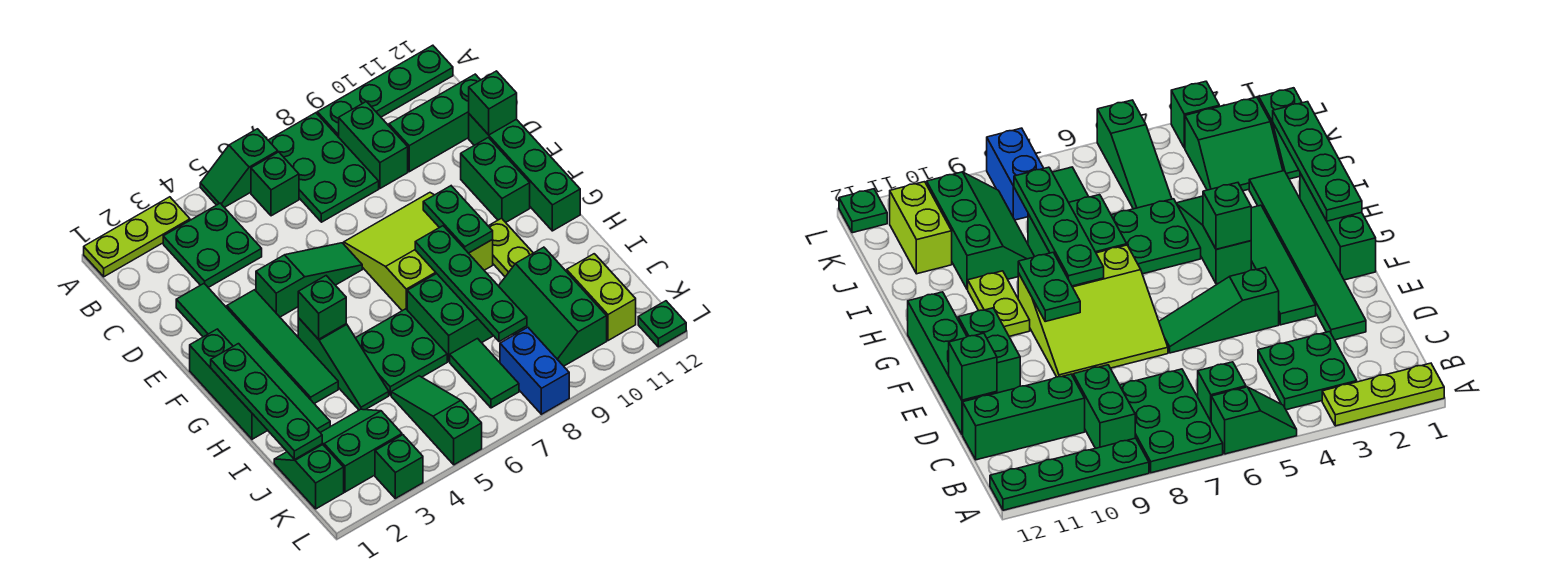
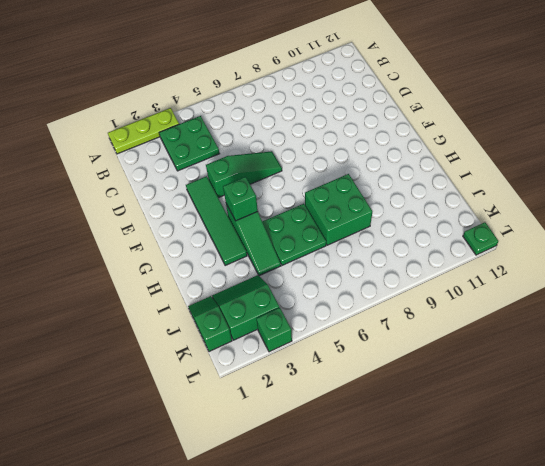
none -> green slope A5:A6 level 1 top 6
none -> green plate A7:C8 level 1
none -> green plate A9:A12 level 1
none -> green brick B6 level 1

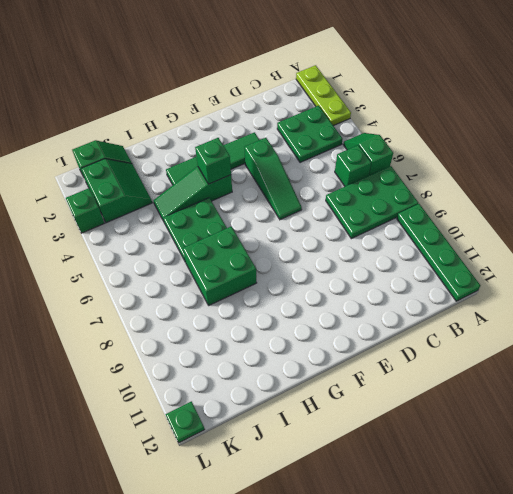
none -> green brick B9:C9 level 1
none -> green brick C10:C12 level 1
none -> green tile D2:I2 level 1
none -> green brick D12:G12 level 1

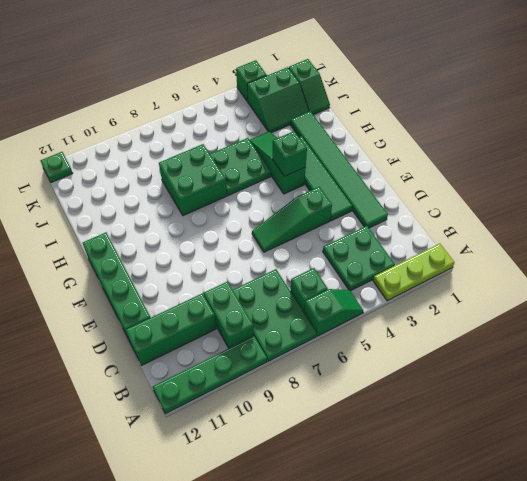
none -> lime slope E7:G9 level 1 top G
none -> green brick E11:F11 level 1
none -> green brick F1:H1 level 1
none -> lime plate G10:H10 level 1

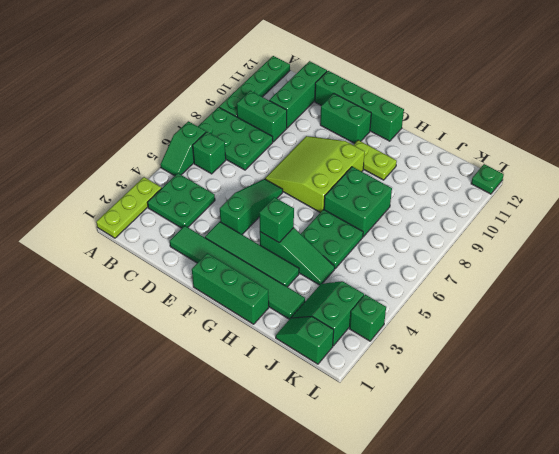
none -> green slope I9:K10 level 1 top 10
none -> green slope J5:L5 level 1 top L
none -> green tile J7:K7 level 1
none -> lime brick J11:K11 level 1

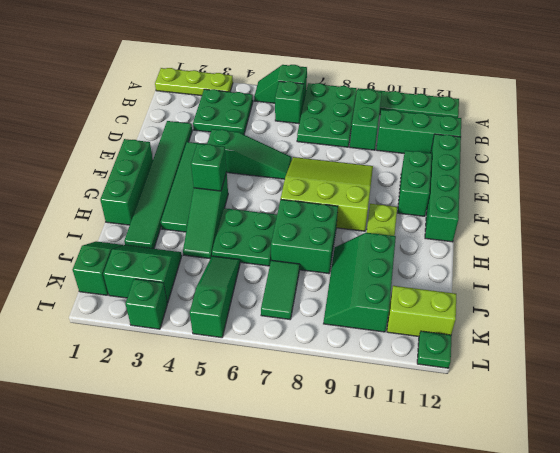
lime brick K11:K12 level 1 -> lime brick J11:K11 level 1
none -> blue brick K8:L8 level 1
none -> green brick D12 level 2
none -> green plate F9:G9 level 2
none -> green plate G1:J1 level 2

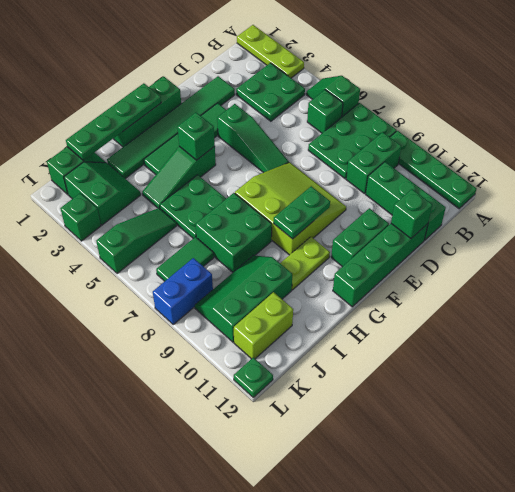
none -> green plate G8:J8 level 2

